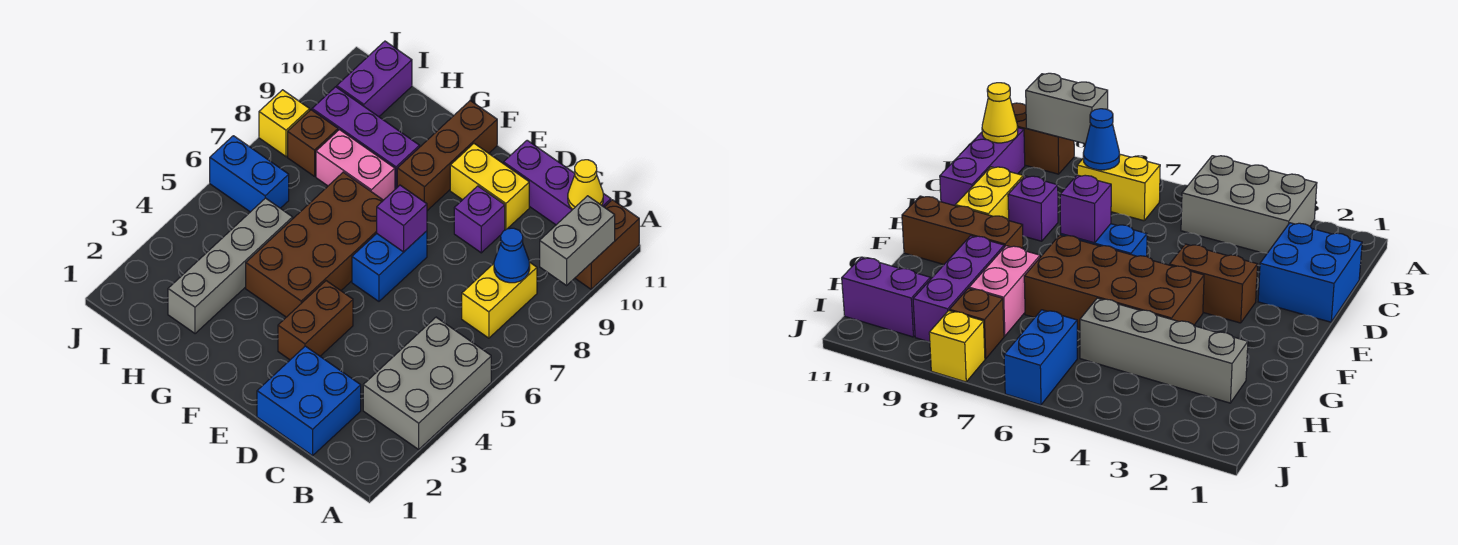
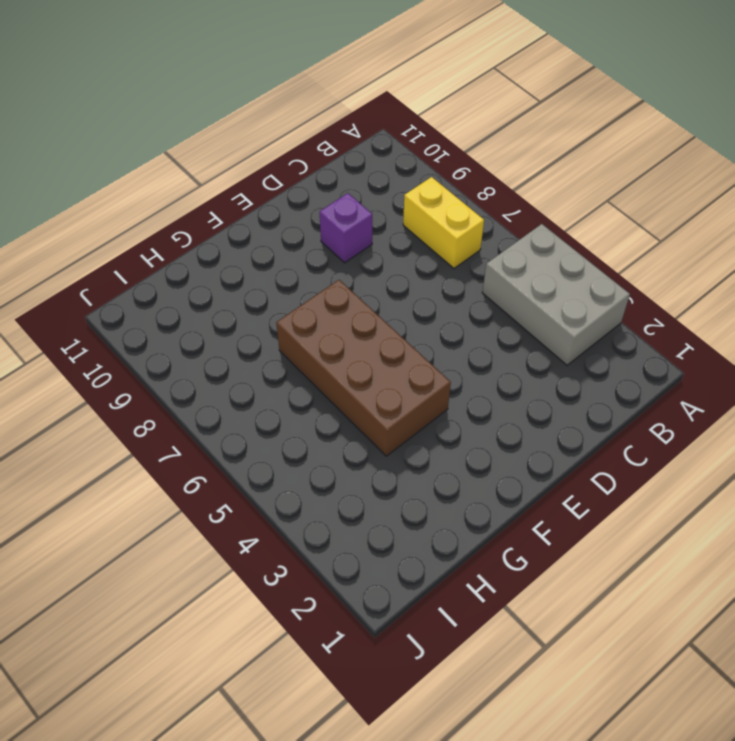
none -> brown brick A10:A11 level 1
none -> purple brick B11:D11 level 1
none -> blue brick C1:D2 level 1

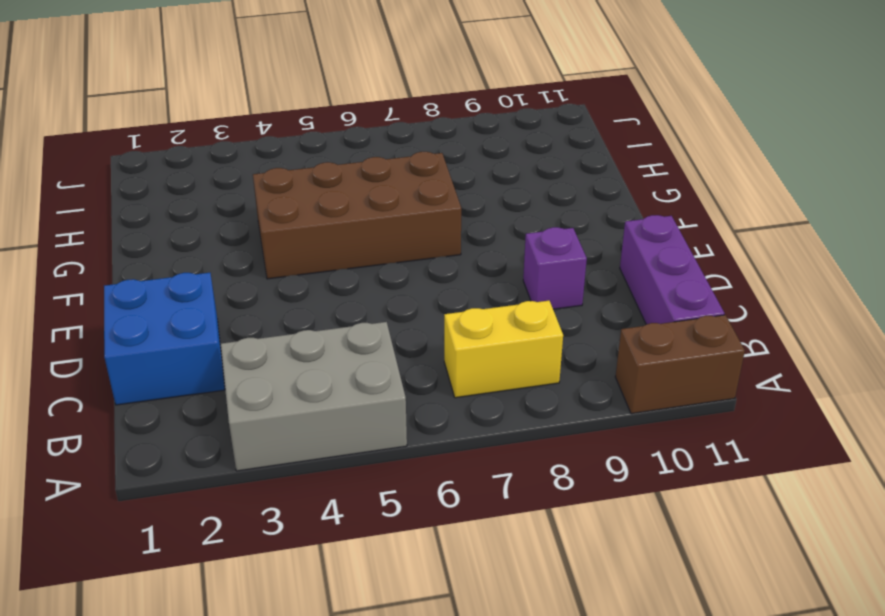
none -> yellow brick D10:E10 level 1
none -> brown brick E3:E4 level 1
none -> blue brick E6:E7 level 1

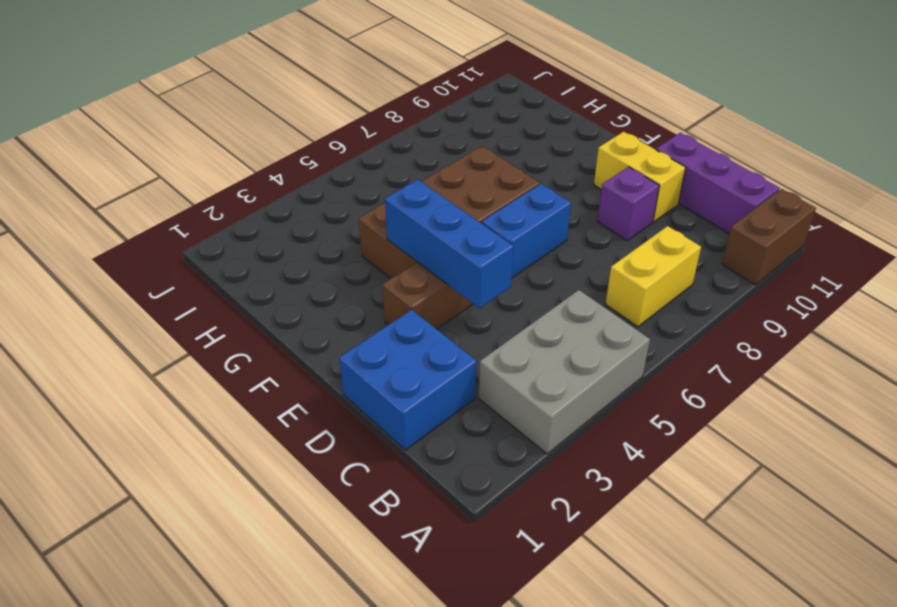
blue brick D4:F4 level 2 -> none
none -> brown brick F9:F11 level 1
none -> pink brick G8:H8 level 1
none -> purple brick G9:I9 level 1

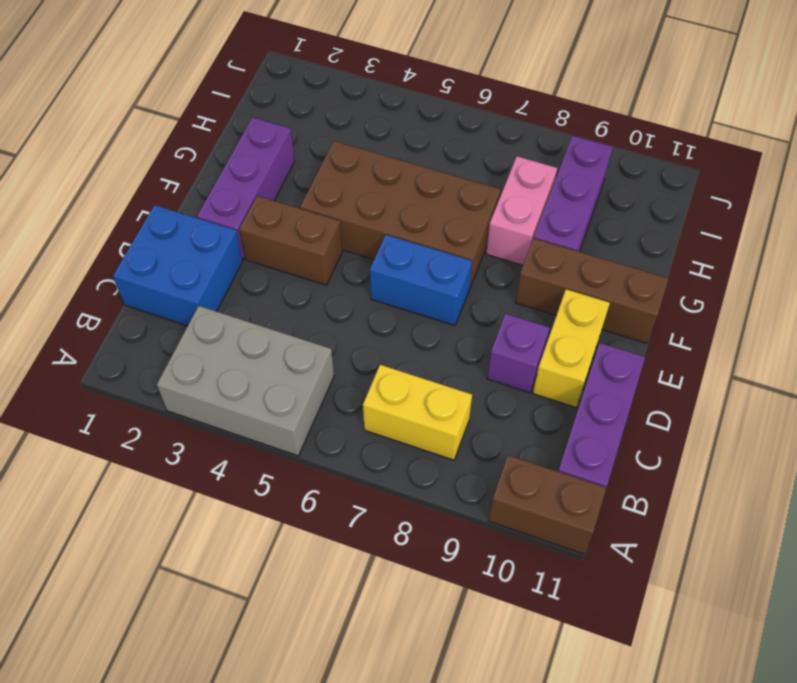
purple brick E2:G2 level 1 -> none
none -> grey brick H2:H5 level 1
none -> blue brick I6:J6 level 1
none -> brown brick I8 level 1

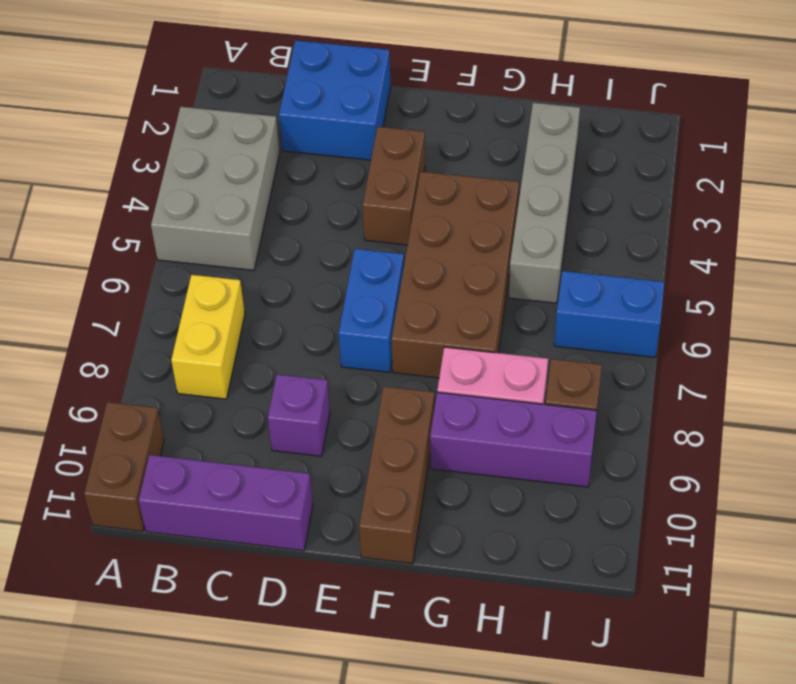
none -> yellow brick D10:E10 level 1
none -> purple brick I10:I11 level 1
none -> yellow brick J8 level 1

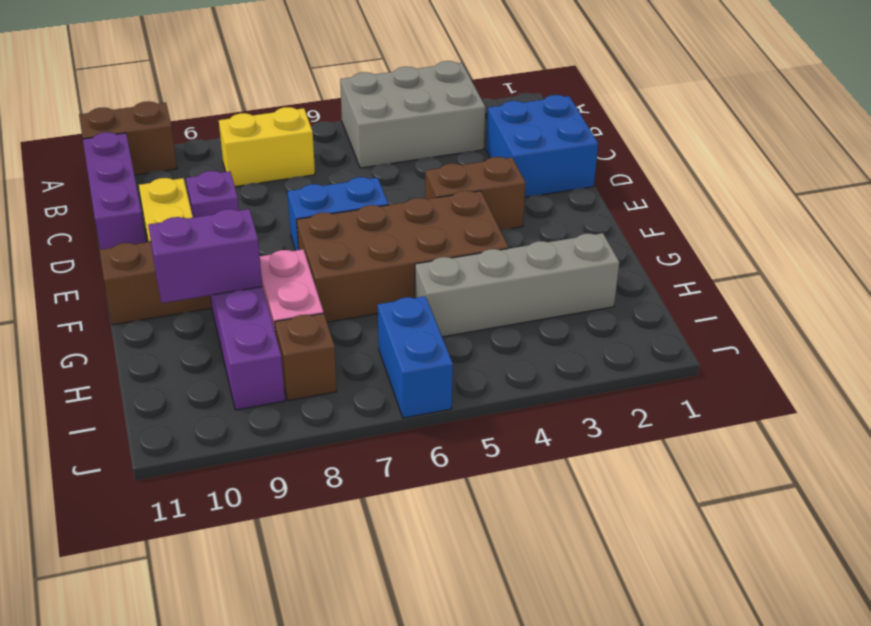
purple brick G9:G10 level 2 -> purple brick I10:I11 level 1
none -> yellow brick J8 level 1
none -> grey brick A9:A10 level 2
none -> blue cone B8 level 2

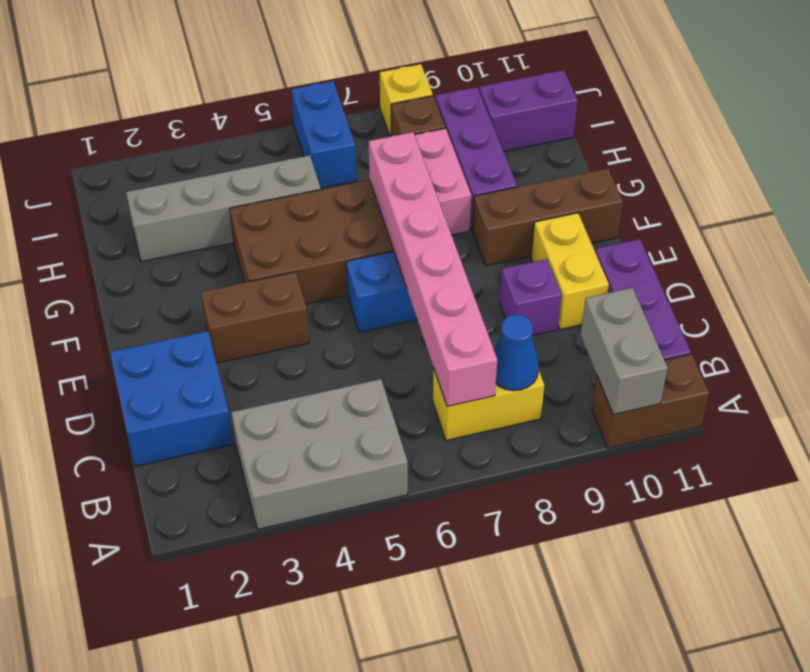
grey brick A10:B10 level 2 -> grey brick A9:A10 level 2
pink brick B7:G7 level 2 -> purple brick E7 level 2
none -> yellow cone B11 level 2

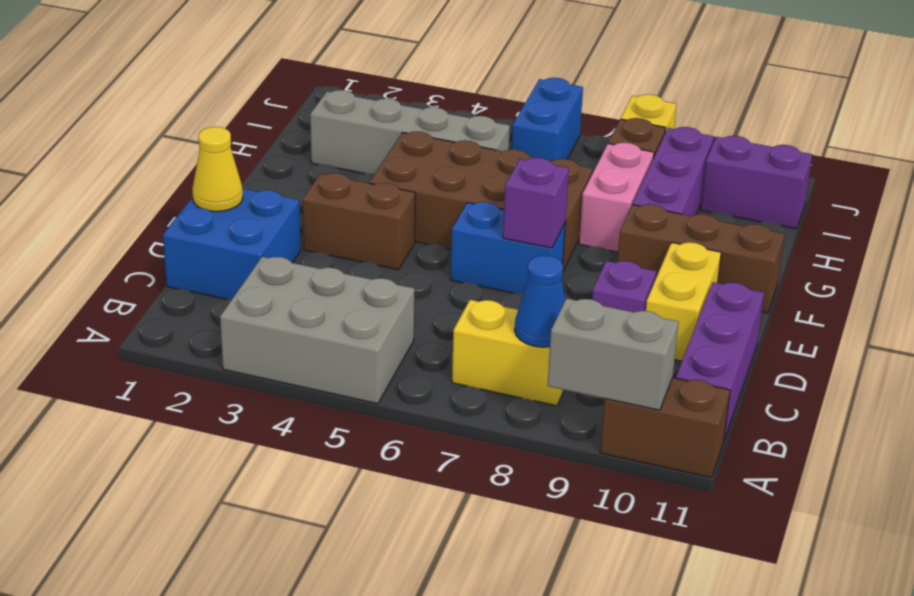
yellow cone D1 level 2 -> yellow cone B11 level 2

